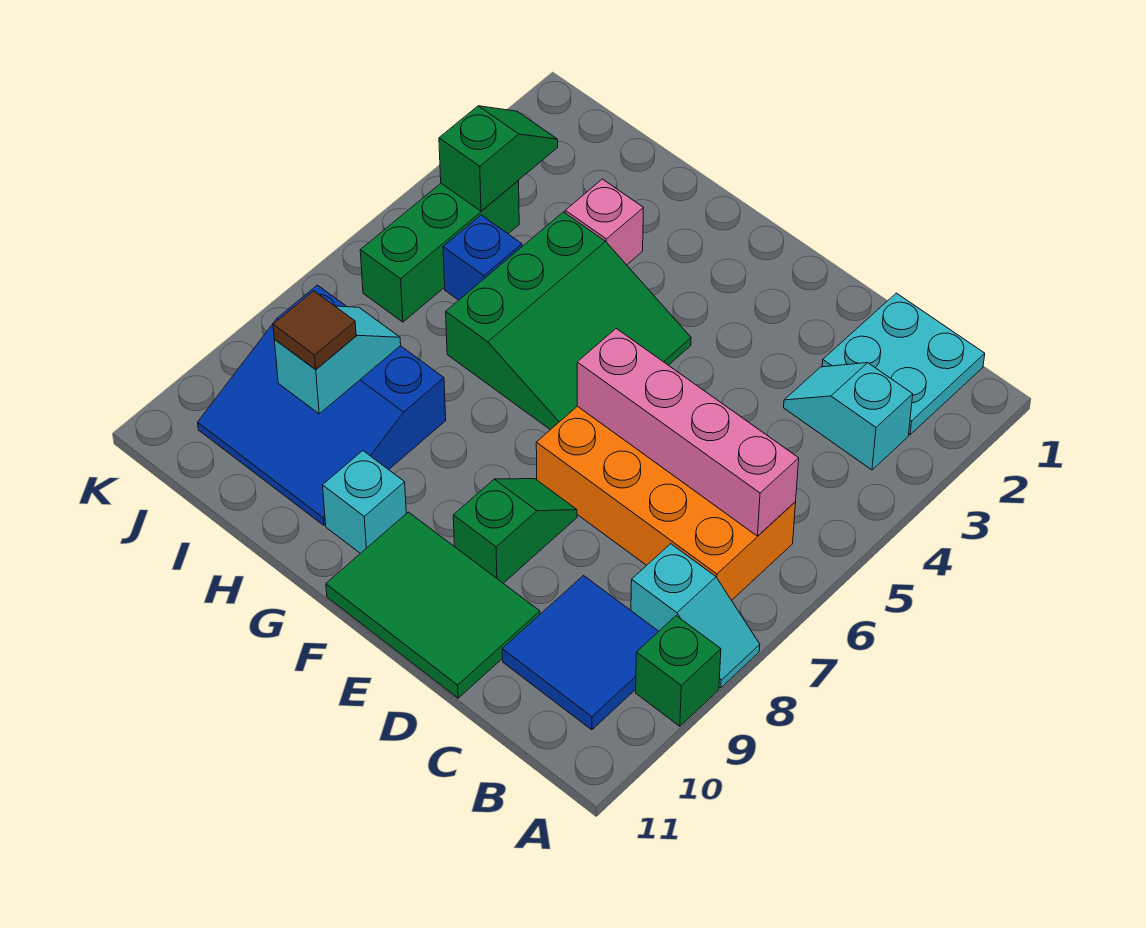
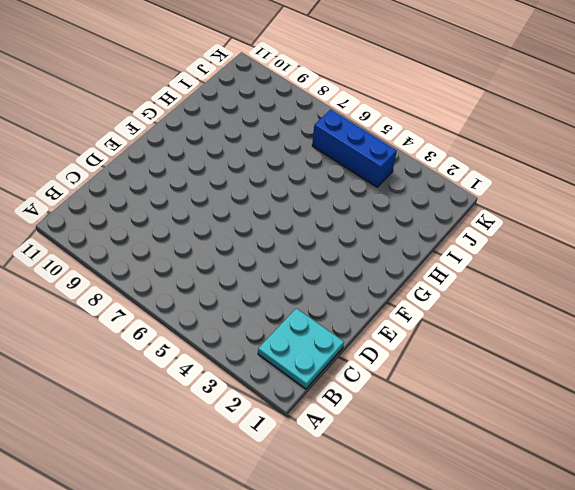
blue brick J4:J6 level 1 -> green brick J4:J6 level 1
none -> cyan slope A8:B8 level 1 top B
none -> green brick A9 level 1
none -> cyan slope B3:C3 level 1 top B

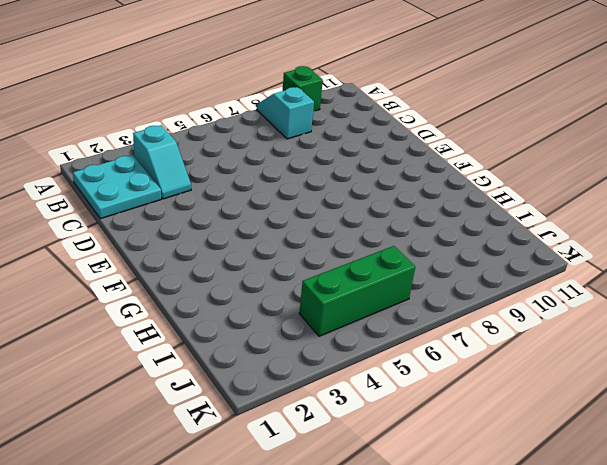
none -> orange brick B6:E7 level 1
none -> blue tile B9:C10 level 1
none -> green tile D10:F11 level 1

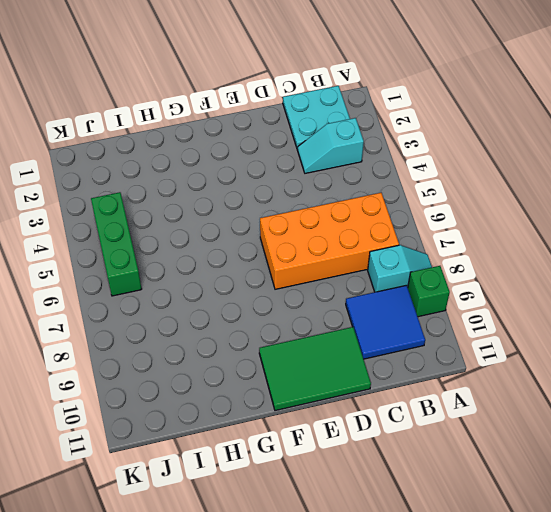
none -> green slope E8:E9 level 1 top 9
none -> green slope F4:H6 level 1 top H
none -> cyan brick G10 level 1

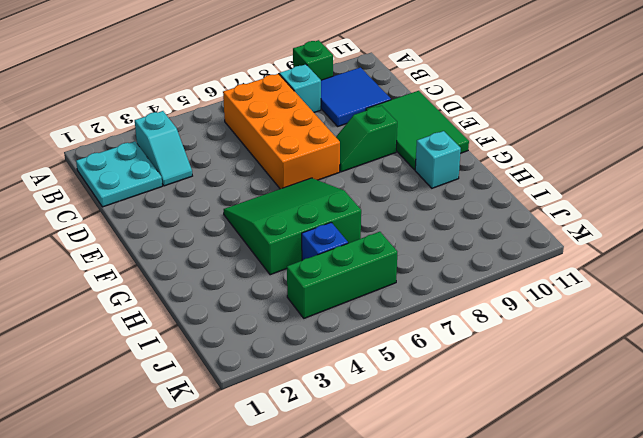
none -> pink brick H3 level 1
none -> blue slope H8:J10 level 1 top 8
none -> pink brick B6:E6 level 2

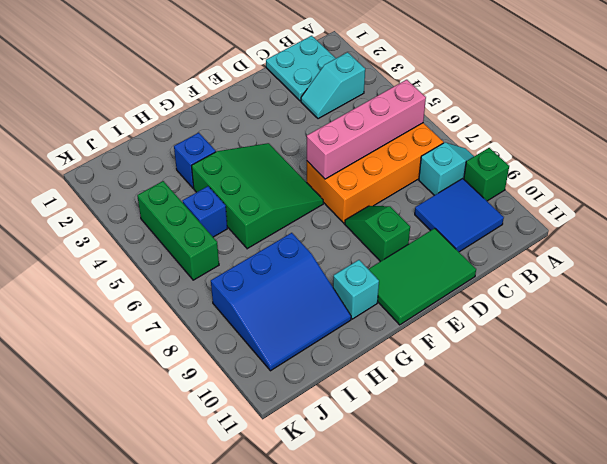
blue brick H3 level 1 -> pink brick H3 level 1
none -> cyan slope I8:I9 level 2 top 9
none -> green slope J3:J4 level 2 top 4
none -> brown tile I9 level 3

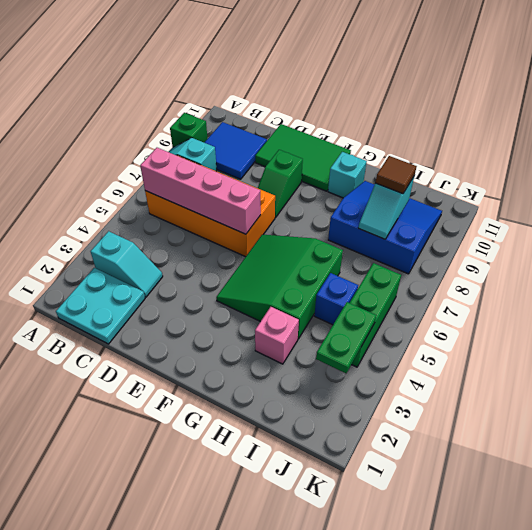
green plate J3:J4 level 2 -> green slope J3:J4 level 2 top 4

